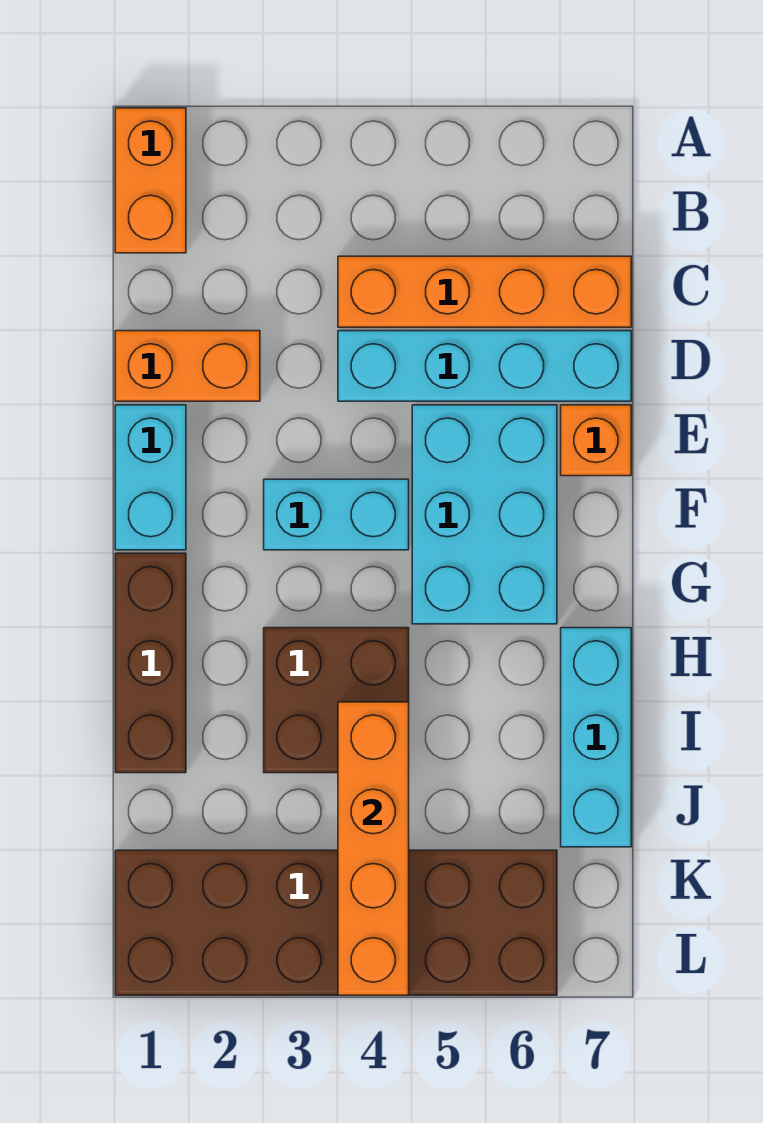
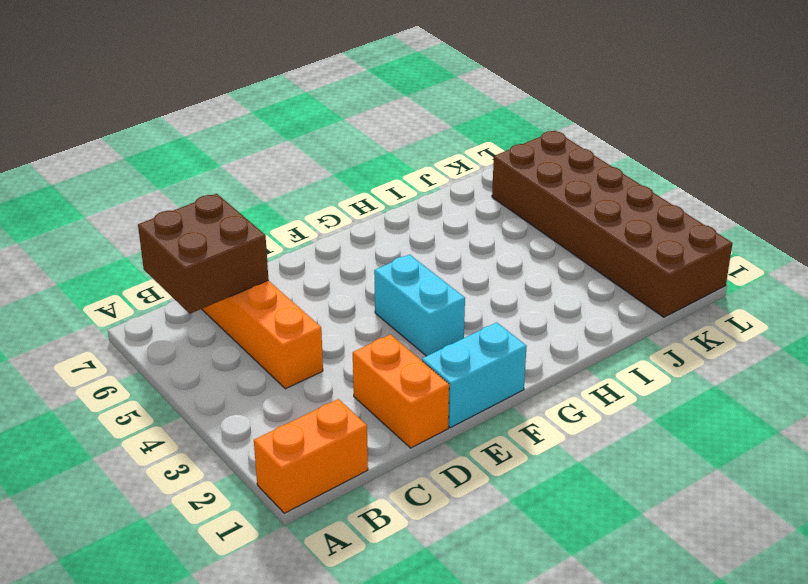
brown brick B6:C7 level 2 -> brown brick H3:I4 level 1
none -> cyan brick D4:D7 level 1
none -> cyan brick E5:G6 level 1
none -> orange brick E7 level 1

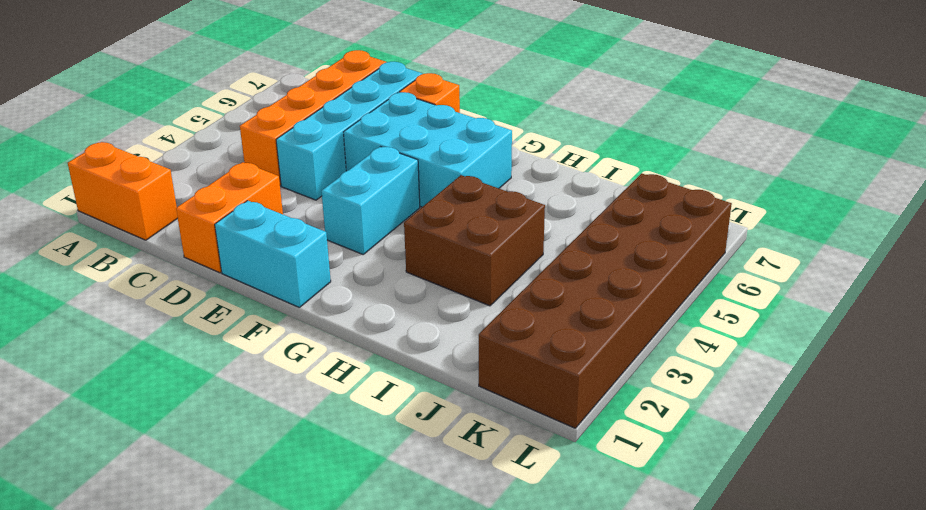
none -> brown brick G1:I1 level 1
none -> cyan brick H7:J7 level 1
none -> orange brick I4:L4 level 2

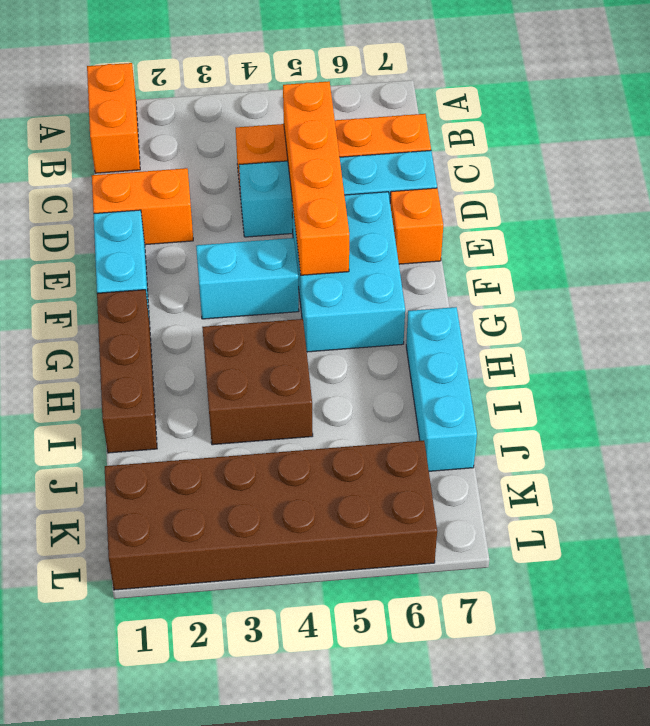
orange brick C5:F5 level 2 -> orange brick I4:L4 level 2

